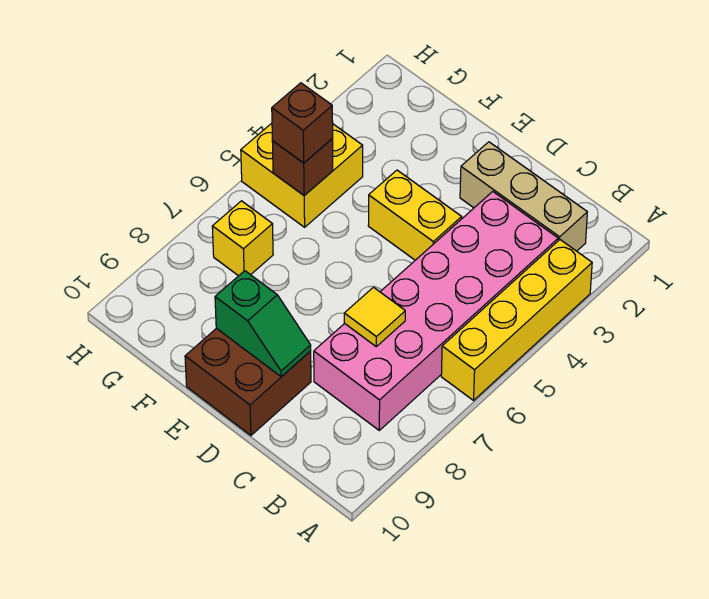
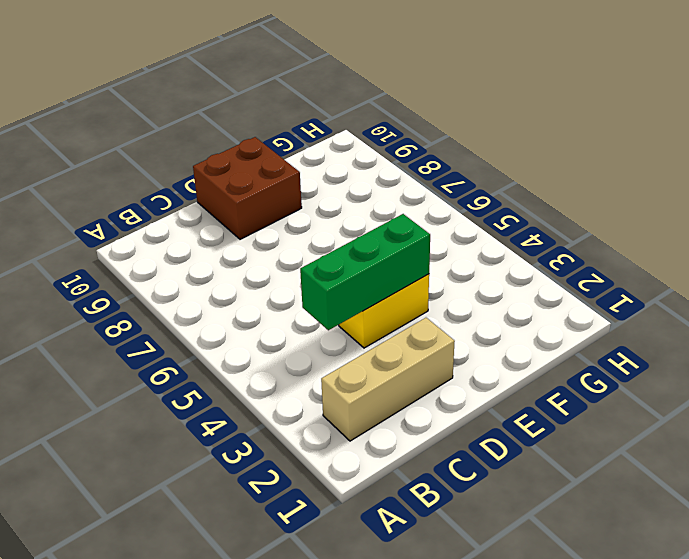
green brick C4:E4 level 2 -> none
none -> yellow brick A3:A6 level 1
none -> pink brick B3:C8 level 1

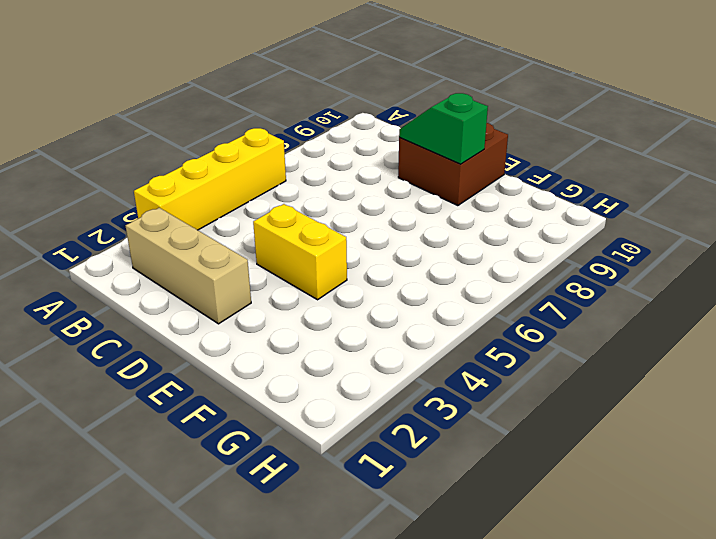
none -> pink brick B3:C8 level 1
none -> yellow brick G4:H5 level 1

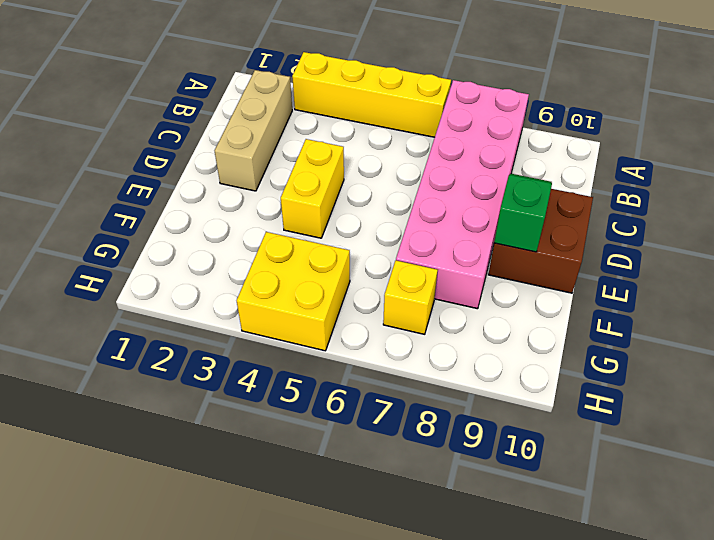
pink brick A7:F8 level 1 -> pink brick B3:C8 level 1
none -> yellow tile C7 level 2
none -> brown brick G5 level 2

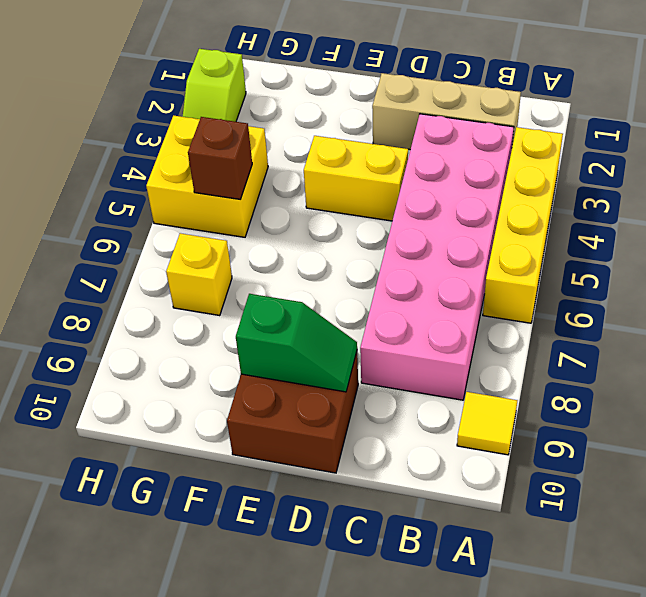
yellow tile A9 level 1 -> yellow tile C7 level 2
lime slope H2:H3 level 1 top 2 -> none
none -> brown brick G5 level 3

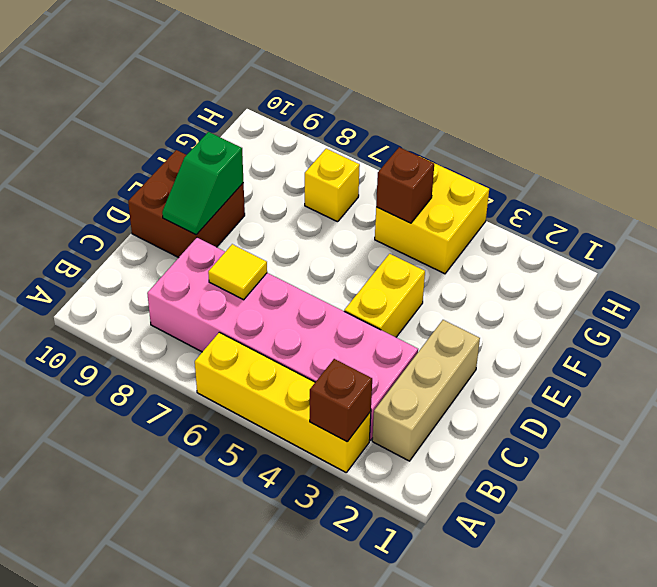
brown brick A3 level 2 -> brown brick G5 level 3

